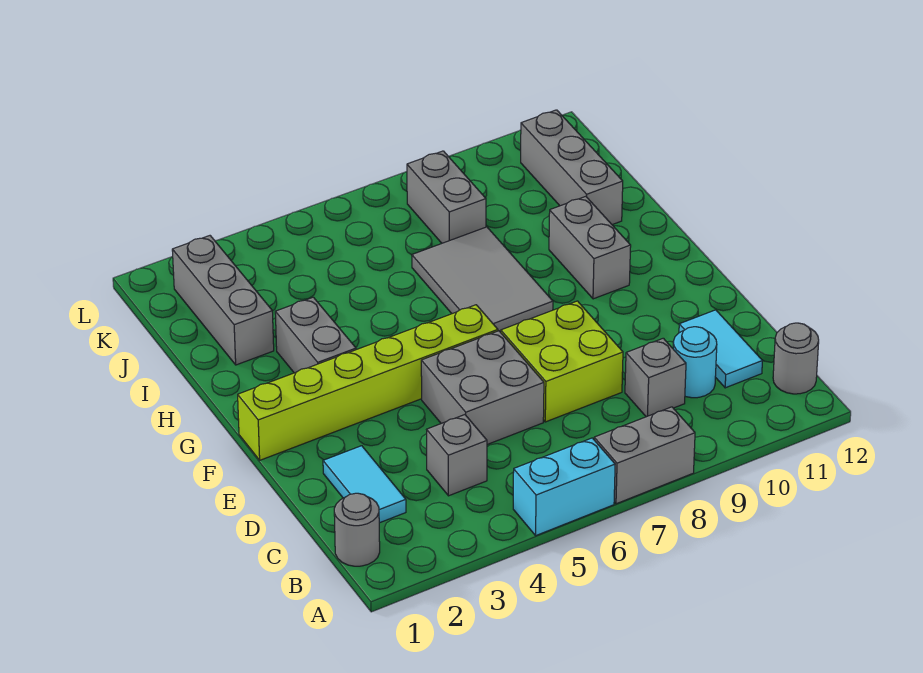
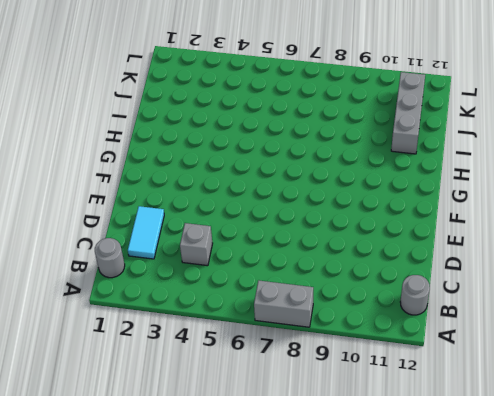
none -> cyan brick A5:A6 level 1
none -> grey brick C9 level 1
none -> cyan round brick C10 level 1

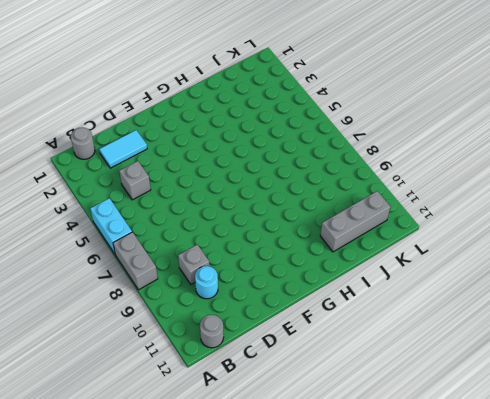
none -> cyan tile C11:D11 level 1
none -> grey brick D5:E6 level 1
none -> lime brick D7:E8 level 1

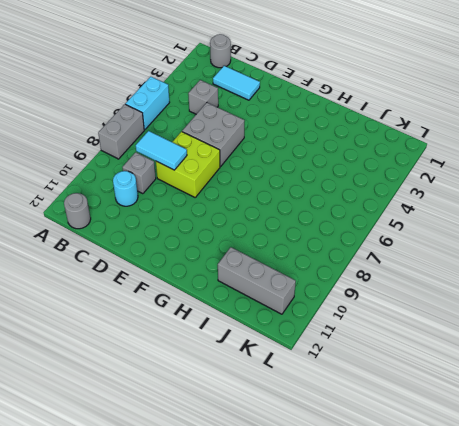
cyan tile C8:D8 level 2 -> cyan tile C11:D11 level 1
none -> lime brick F1:F6 level 1
none -> grey brick G3:H3 level 1
none -> grey tile G7:I8 level 1

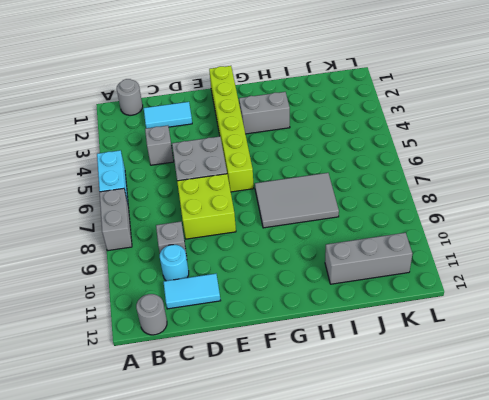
none -> grey brick G10:H10 level 1
none -> grey brick I2:K2 level 1
none -> grey brick J8:K8 level 1

